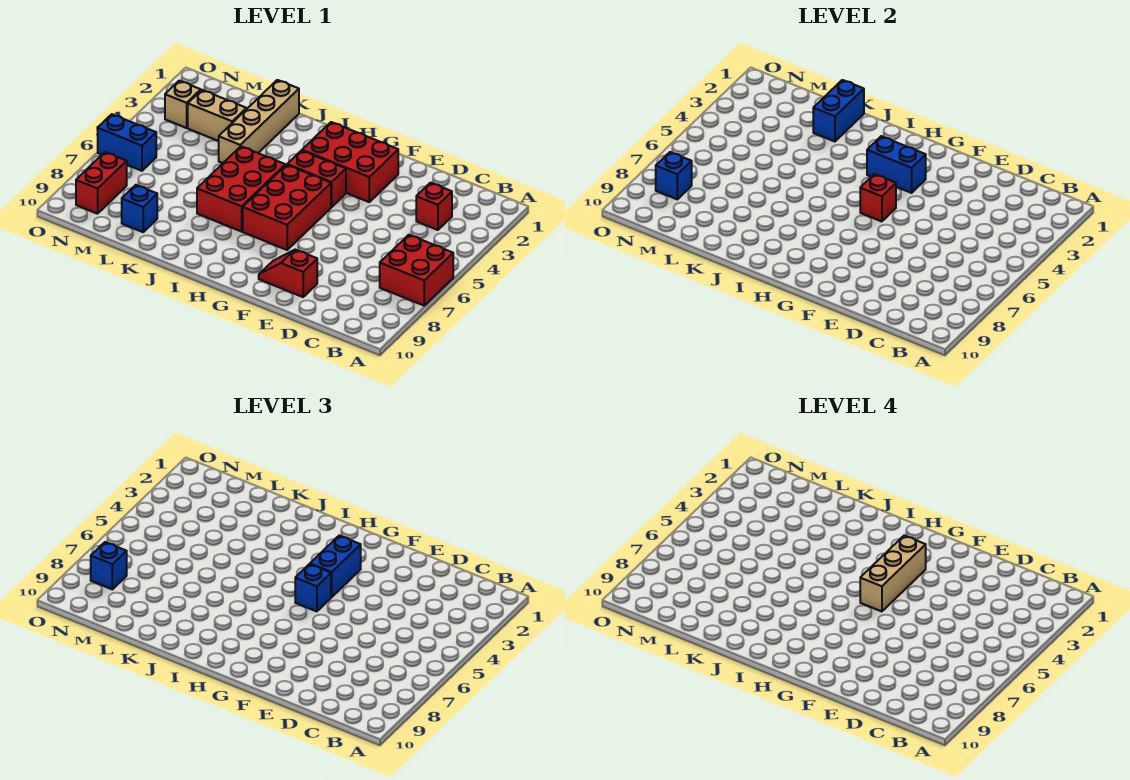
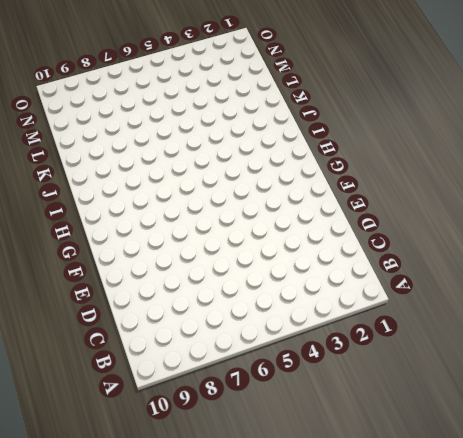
none -> red brick A6:B7 level 1
none -> red brick C3 level 1
none -> red slope E9:F9 level 1 top E

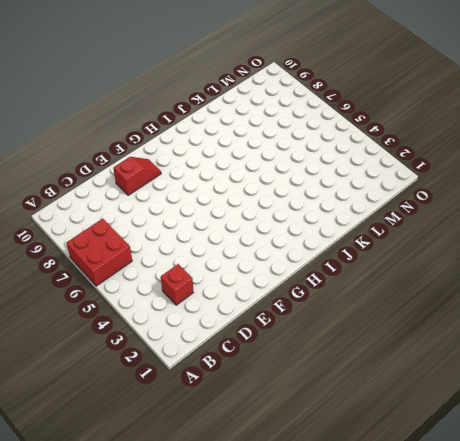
none -> red brick F2:H3 level 1
none -> red brick G4:H4 level 1
none -> red brick G5:H7 level 1

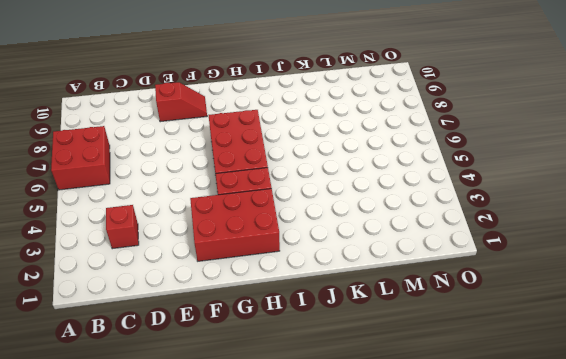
none -> red brick I5:J7 level 1
none -> tan brick K1:K4 level 1
none -> tan brick L3:M3 level 1

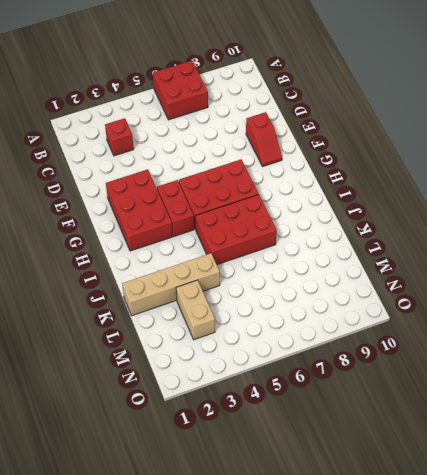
none -> blue brick L9 level 1
none -> tan brick N3 level 1
none -> blue brick N6:O6 level 1

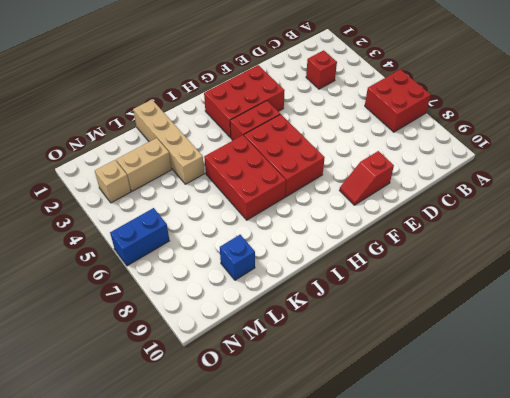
none -> red brick N8:N9 level 1
none -> blue brick G3:H3 level 2
none -> red brick G5 level 2

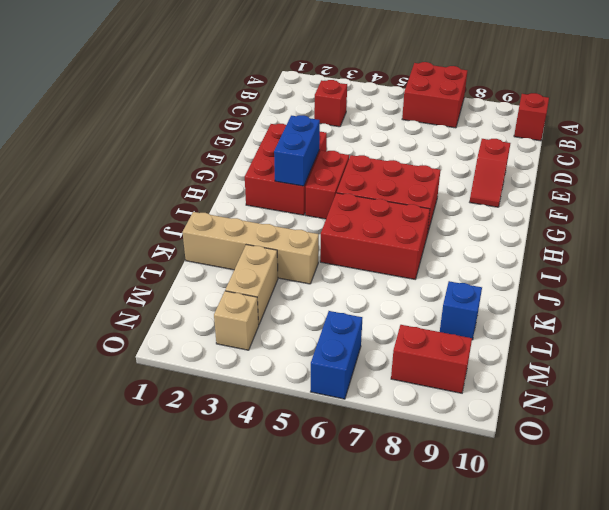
red brick B10 level 1 -> red brick G5 level 2
none -> blue brick K1:K2 level 2
none -> blue brick N8 level 2
none -> blue brick G3:G4 level 3

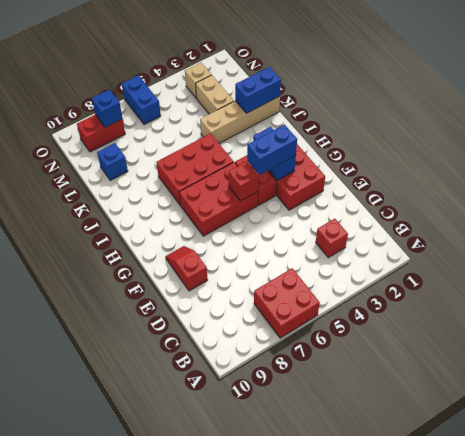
none -> blue brick G5 level 3
none -> blue brick N8 level 3
none -> tan brick G3:G5 level 4

